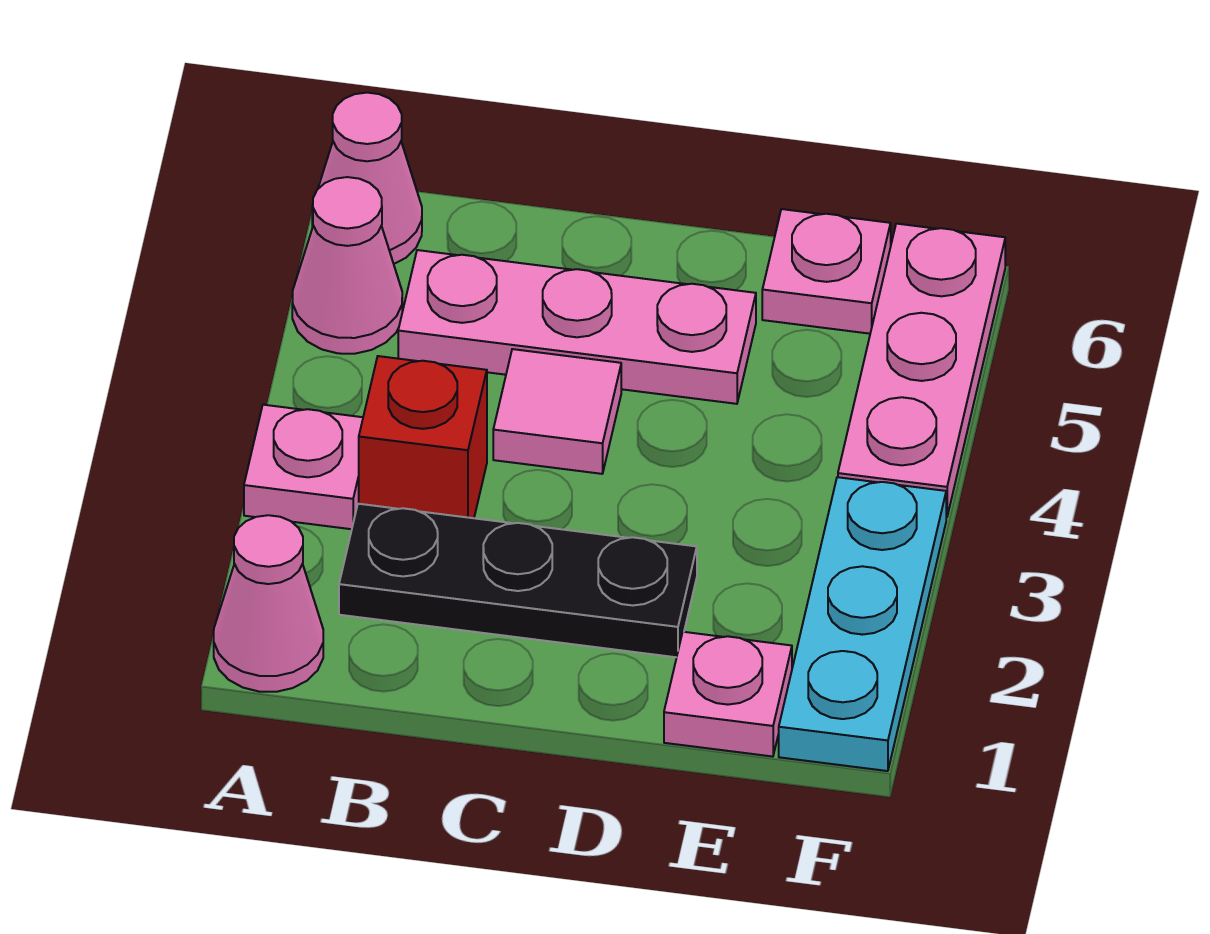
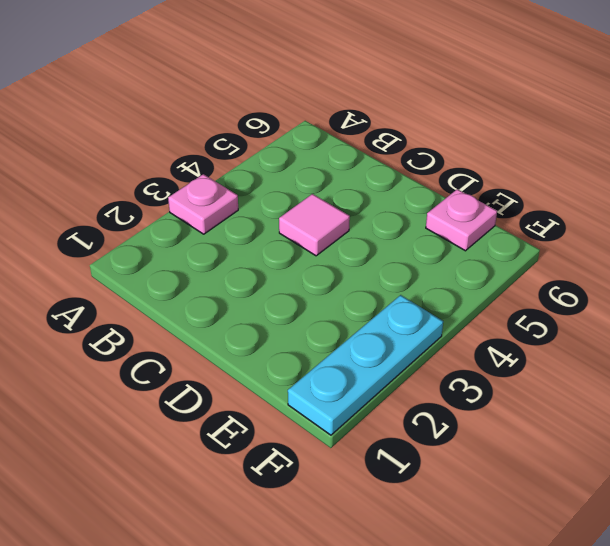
none -> pink cone A1 level 1
none -> pink cone A5 level 1
none -> pink cone A6 level 1

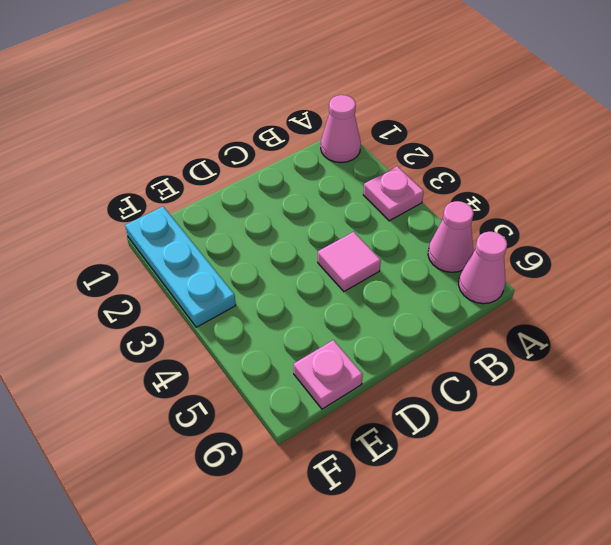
none -> black plate B2:D2 level 1
none -> red brick B3 level 1
none -> pink plate B5:D5 level 1

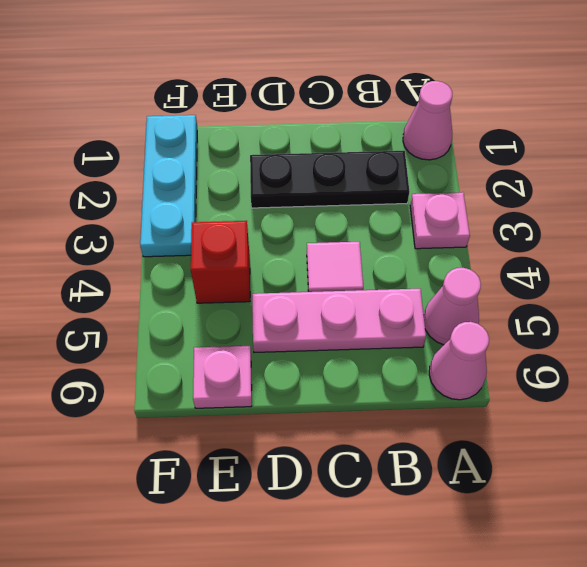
red brick E4 level 1 -> red brick B3 level 1
none -> pink plate E1 level 1
none -> pink plate F4:F6 level 1

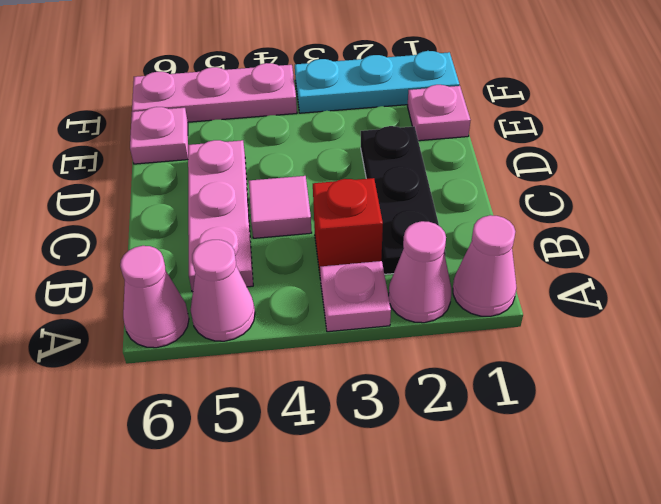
pink cone A2 level 1 -> none

